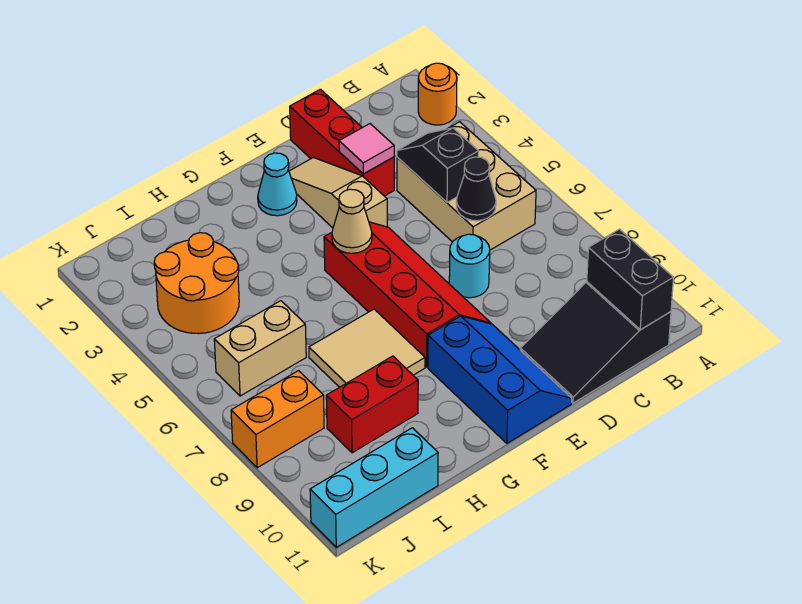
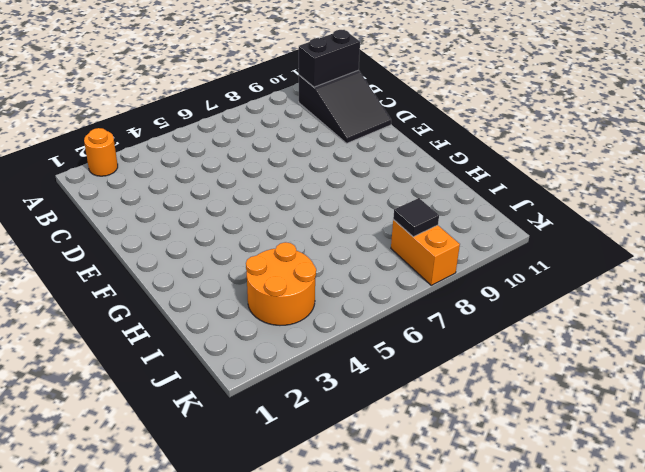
black tile J8 level 2 -> none
none -> tan brick B4:C6 level 1
none -> red brick D1:D3 level 1
none -> cyan round brick D7 level 1

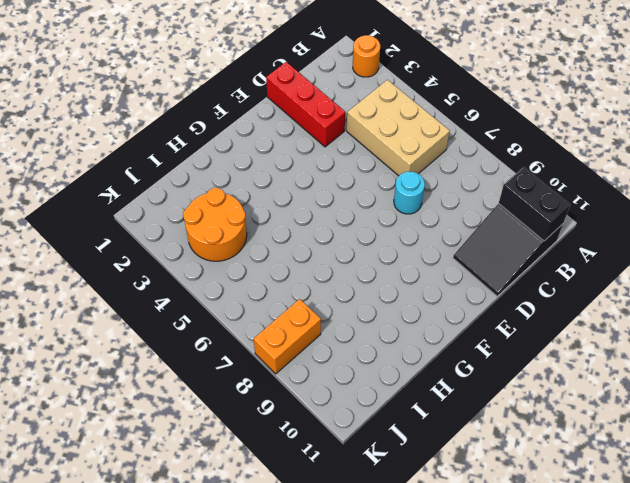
none -> tan slope E2:E4 level 1 top 4
none -> red slope E5:F8 level 1 top F
none -> blue slope E9:F11 level 1 top F

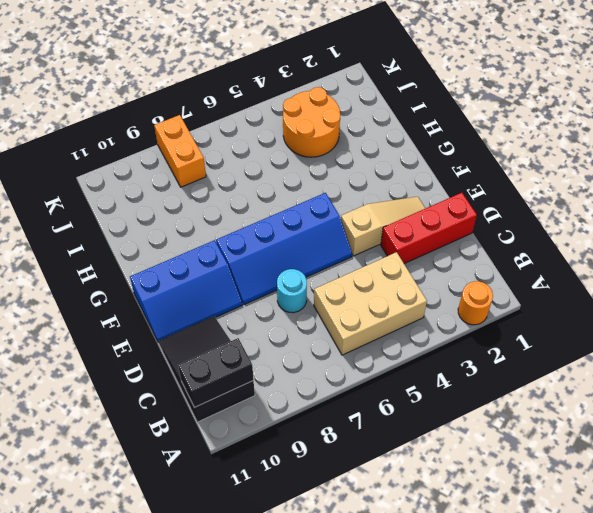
blue slope E5:F8 level 1 top F -> red slope E5:F8 level 1 top F
none -> cyan cone F2 level 1
none -> tan tile G7:H8 level 1
none -> red brick H9:I9 level 1

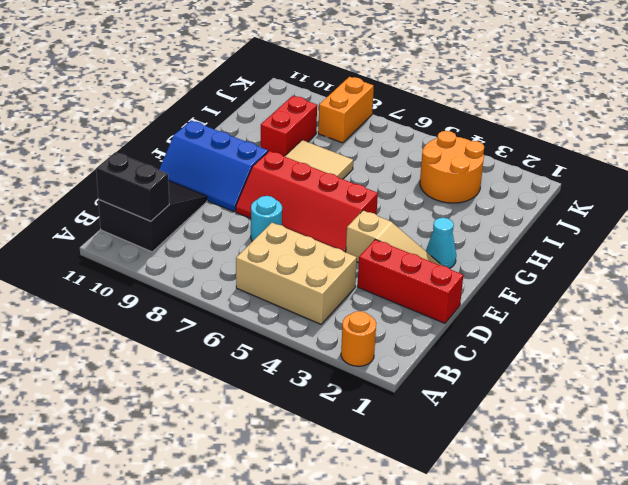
none -> tan brick I6:J6 level 1
none -> cyan brick I11:K11 level 1
none -> black slope C4:C5 level 2 top 5

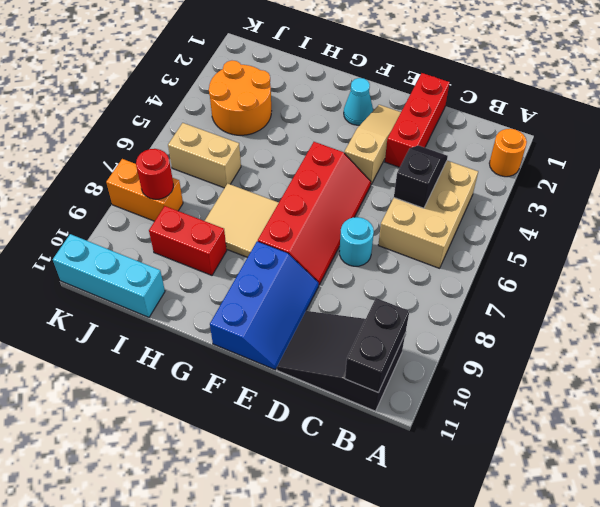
red round brick J8 level 2 -> none
none -> black cone C6 level 2
none -> pink tile D3 level 2
none -> tan cone F5 level 2

